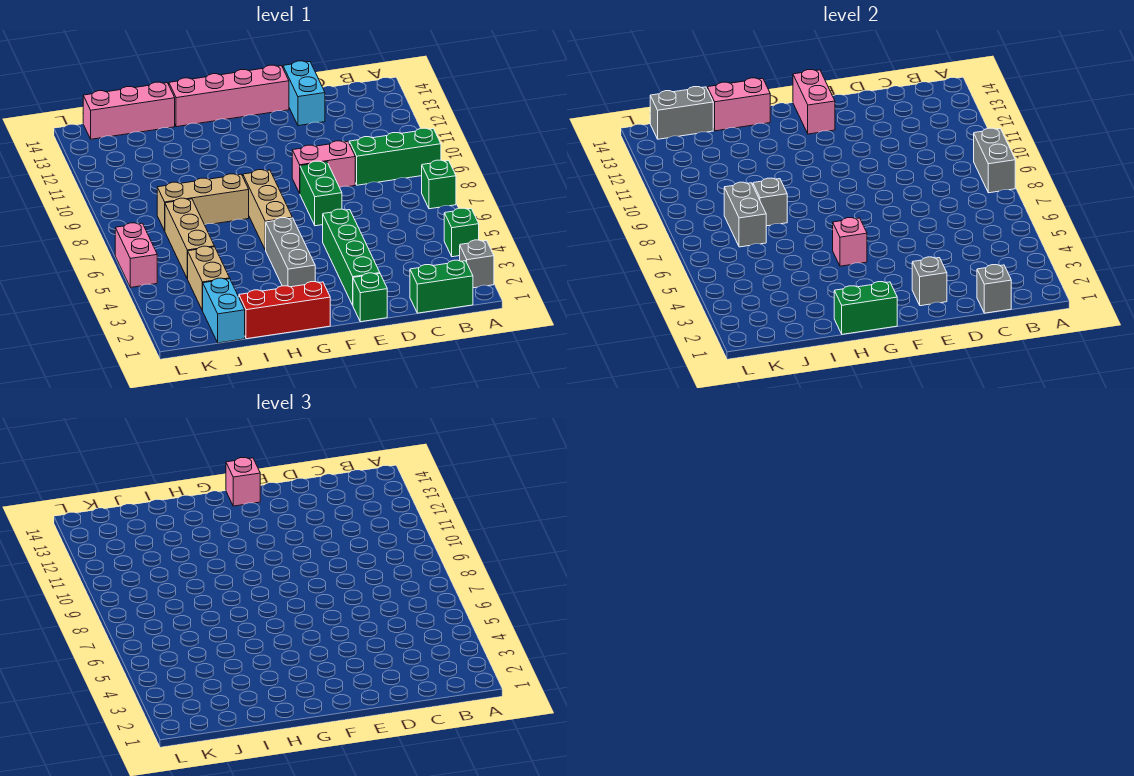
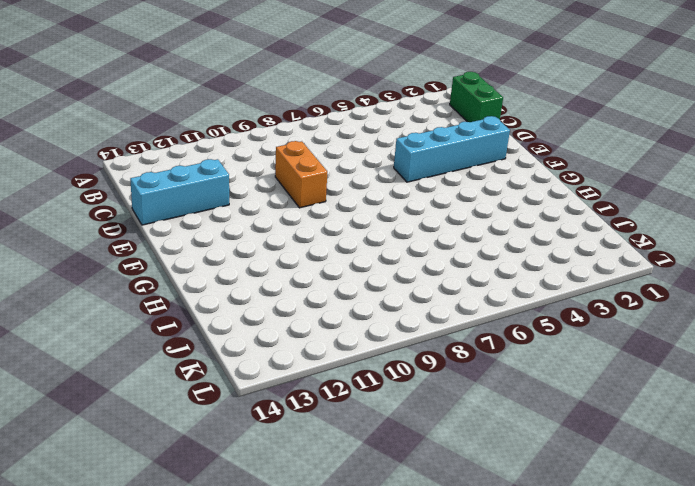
orange brick D9:E9 level 1 -> pink brick D9:E9 level 1
cyan brick D12:D14 level 1 -> cyan brick D13:D14 level 1
cyan brick E2:E5 level 1 -> green brick E2:E5 level 1
none -> grey brick A2 level 1
none -> green brick A4 level 1
none -> green brick A7 level 1
none -> green brick A9:C9 level 1

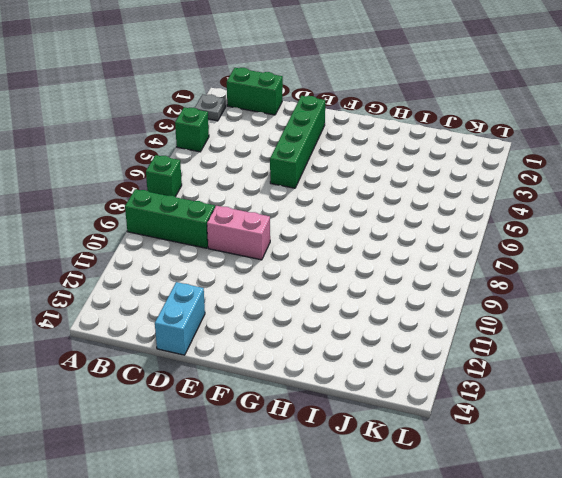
grey plate A2 level 1 -> grey brick A2 level 1
none -> green brick E1 level 1
none -> green brick E7:E8 level 1
none -> pink brick E14:H14 level 1
none -> red brick G1:I1 level 1

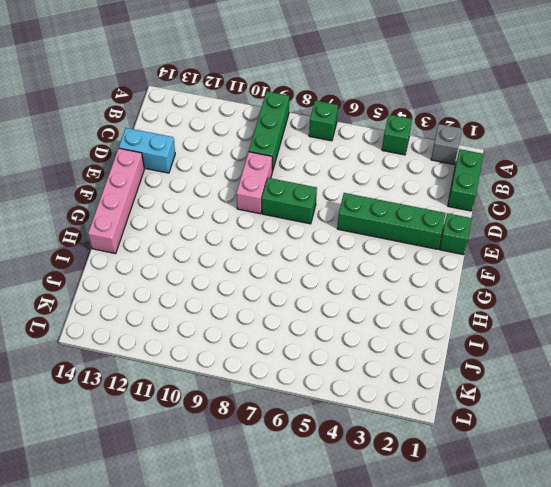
none -> red brick G1:I1 level 1
none -> grey brick G3:G5 level 1
none -> tan brick G6:G8 level 1
none -> tan brick H8:J8 level 1

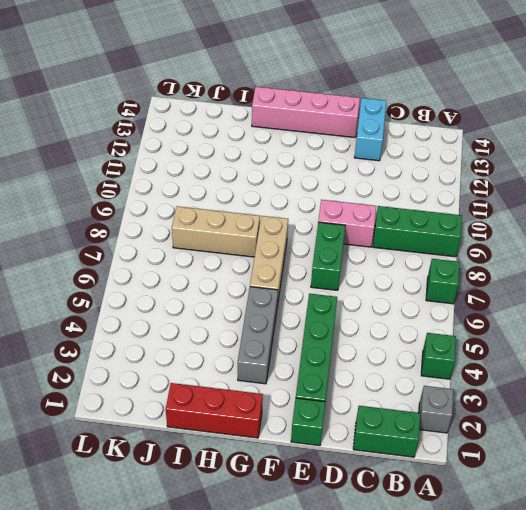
none -> pink brick I14:K14 level 1
none -> cyan brick J1:J2 level 1
none -> tan brick J3:J4 level 1
none -> tan brick J5:J7 level 1

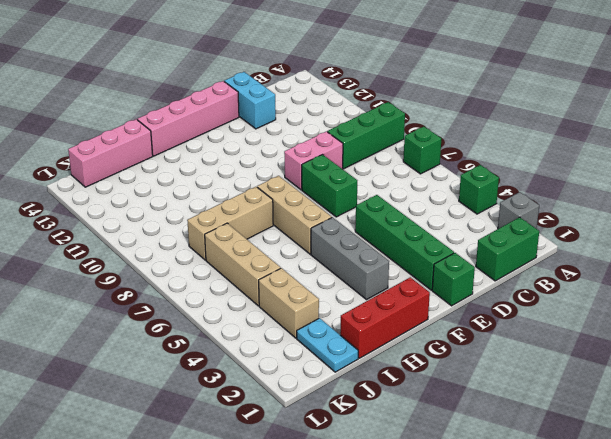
cyan plate J1:J2 level 1 -> cyan brick J1:J2 level 1
none -> pink brick L5:L6 level 1
none -> grey brick A8:A9 level 2
none -> grey brick C1 level 2
none -> grey brick E2 level 2

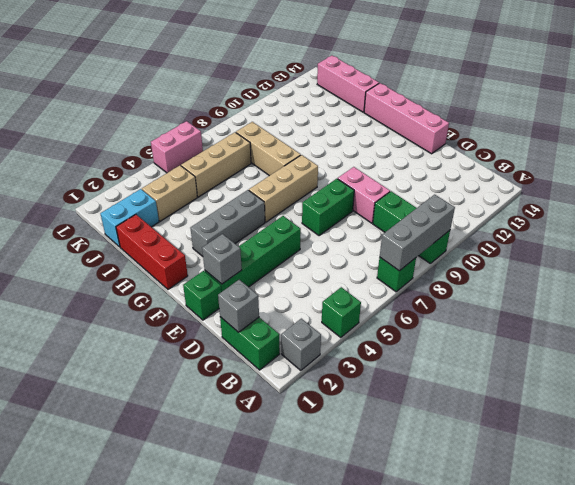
grey brick A7:A9 level 2 -> grey brick A8:A9 level 2
none -> cyan brick D13:D14 level 1
none -> pink brick F13:F14 level 2
none -> green brick G1:H1 level 2
none -> pink brick G5 level 2

